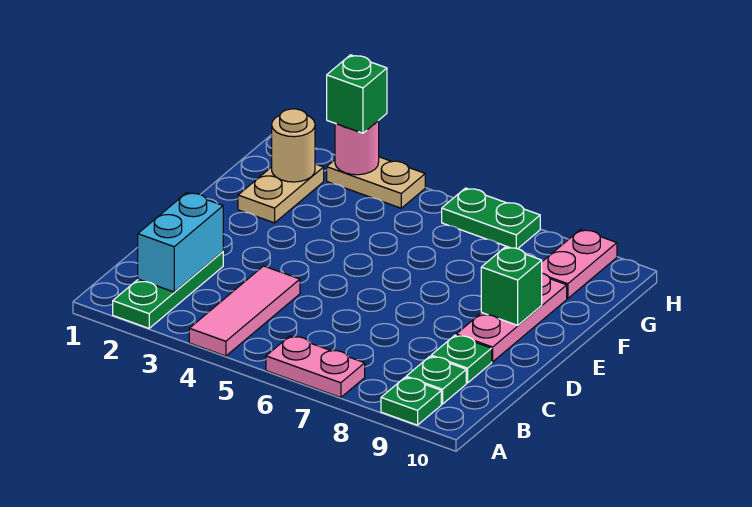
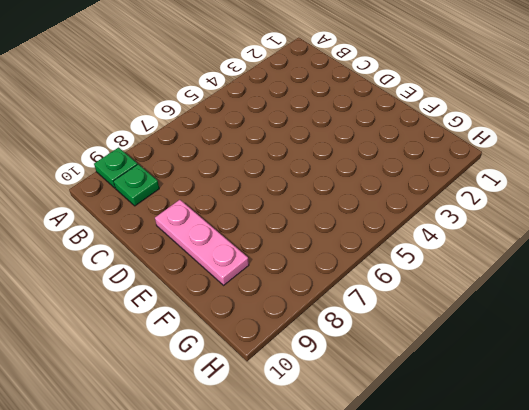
none -> green plate A2:C2 level 1
none -> pink tile A4:C4 level 1
none -> pink plate A6:A7 level 1

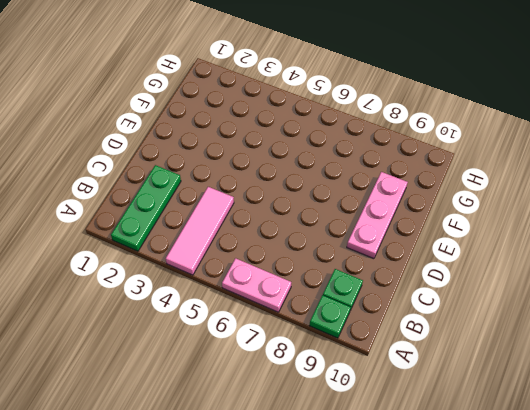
none -> green plate C9 level 1
none -> tan plate F2:G2 level 1
none -> pink plate G9:H9 level 1

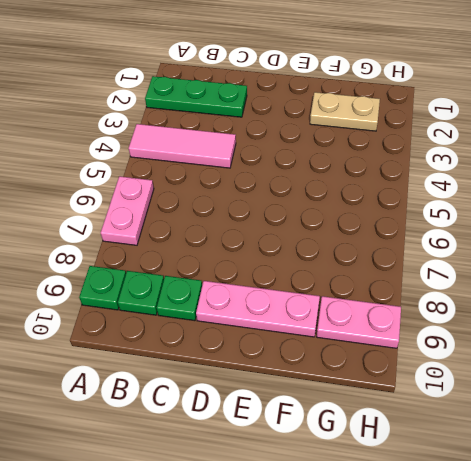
none -> tan plate H3:H4 level 1
none -> green plate H6:H7 level 1
none -> cyan brick B2:C2 level 2

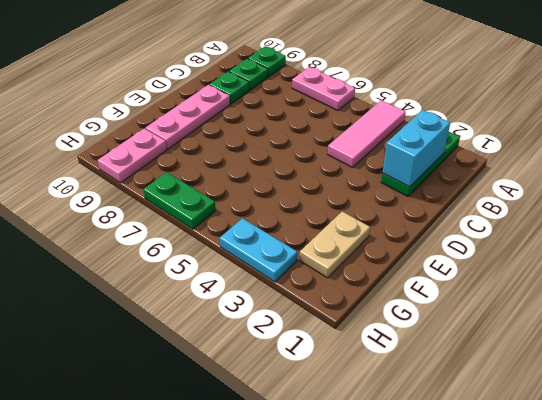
cyan plate H3:H4 level 1 -> tan plate H3:H4 level 1
none -> green brick E9 level 2
none -> tan round brick G2 level 2
none -> pink round brick H3 level 2

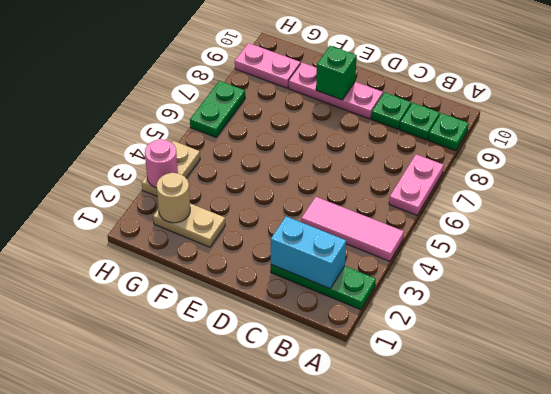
none -> green brick H3 level 3

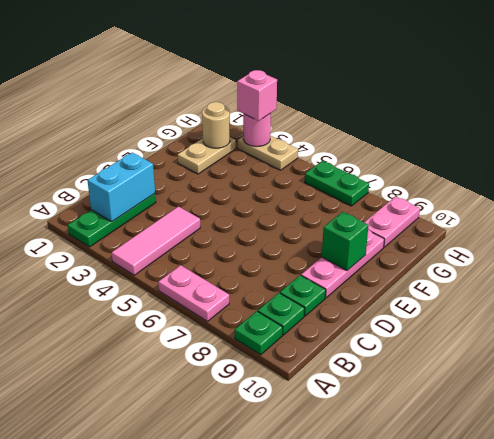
pink brick H3 level 3 -> green brick H3 level 3

